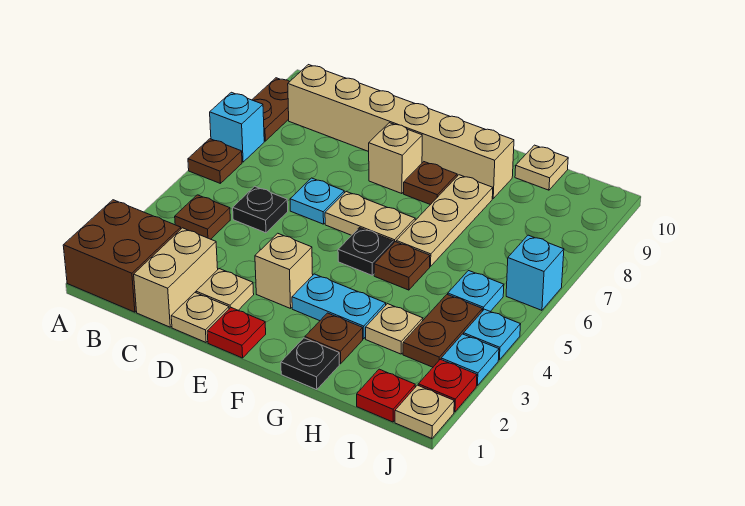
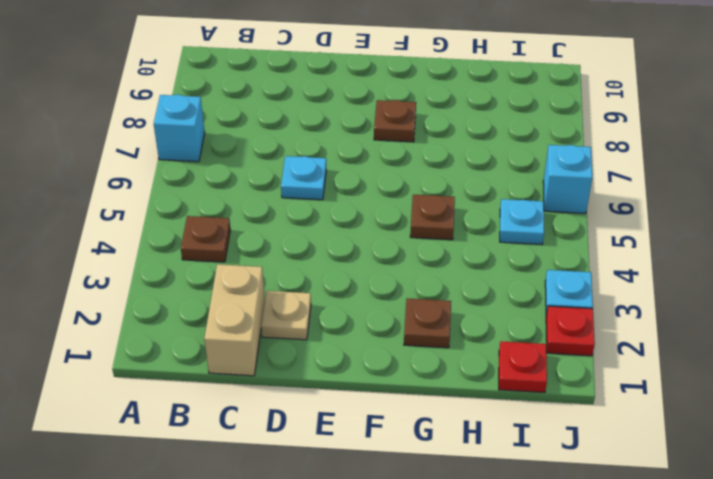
none -> brown brick A1:B2 level 1
none -> brown plate A6 level 1
none -> brown plate A8:A9 level 1
none -> tan brick B9:G9 level 1

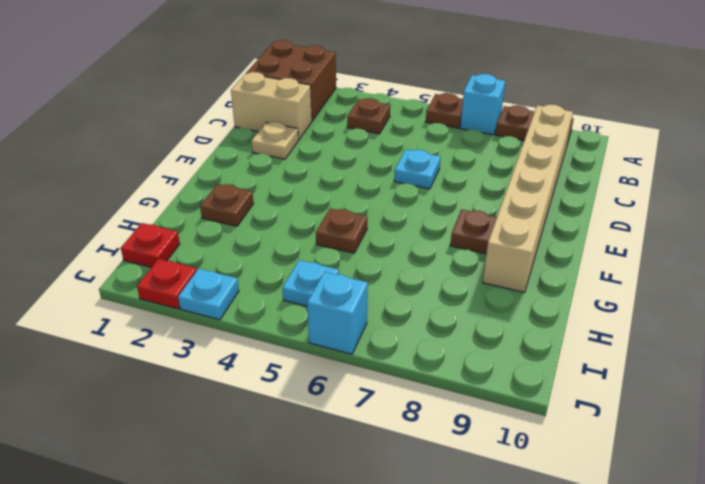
none -> black plate C5 level 1
none -> tan plate D1 level 1
none -> red plate E1 level 1
none -> tan brick E3 level 1

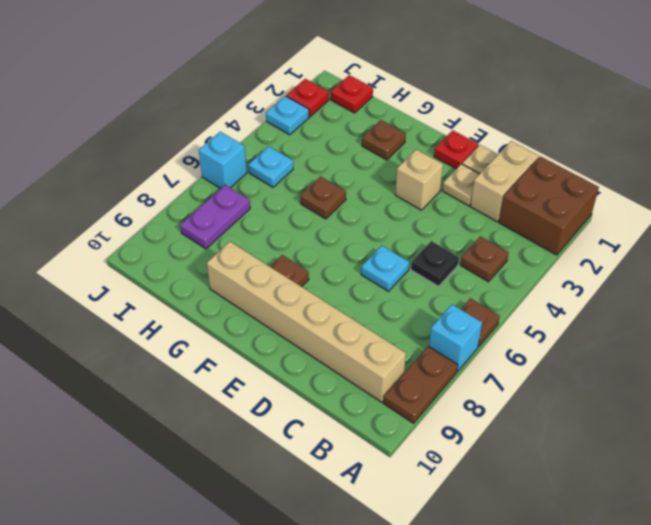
purple plate I7:I8 level 1 -> none
none -> tan plate E6:F6 level 1
none -> tan brick E8 level 1
none -> cyan plate F3:G3 level 1
none -> black plate F5 level 1

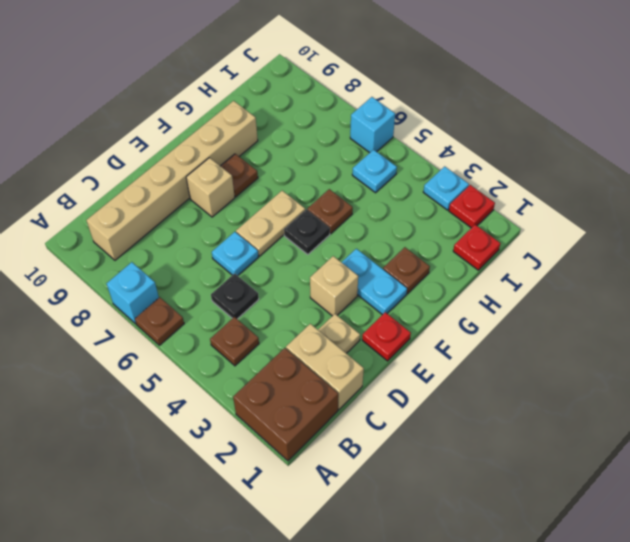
cyan plate F2:F3 level 1 -> cyan plate F3:G3 level 1
none -> brown plate A8:A9 level 1
none -> tan plate D1 level 1
none -> black plate G1 level 1
none -> tan plate G6:G8 level 1

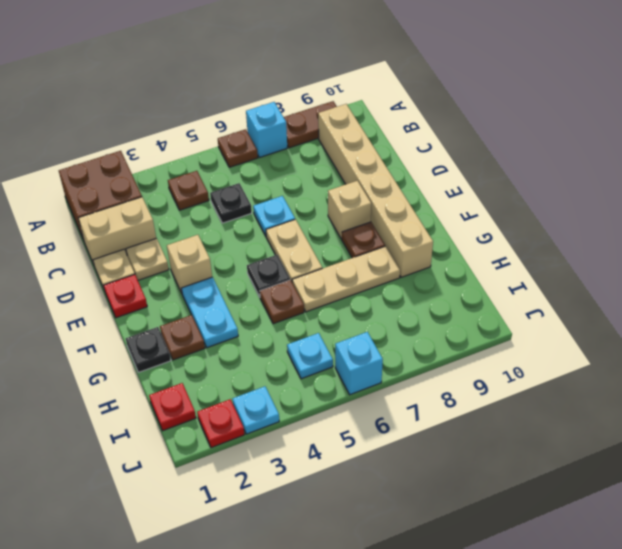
none -> tan plate H3 level 1
none -> tan plate H10 level 1
none -> brown plate I3:I4 level 1
none -> tan plate J1 level 1

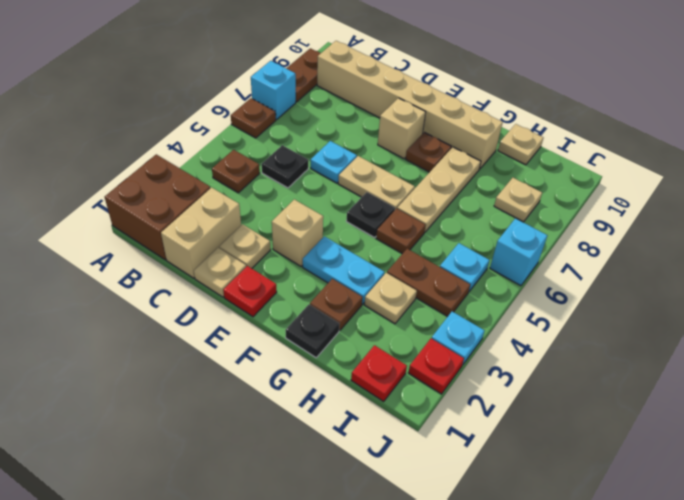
brown plate H4:I4 level 1 -> brown plate I3:I4 level 1
tan plate I8 level 1 -> tan plate J1 level 1
none -> cyan plate J4 level 1

